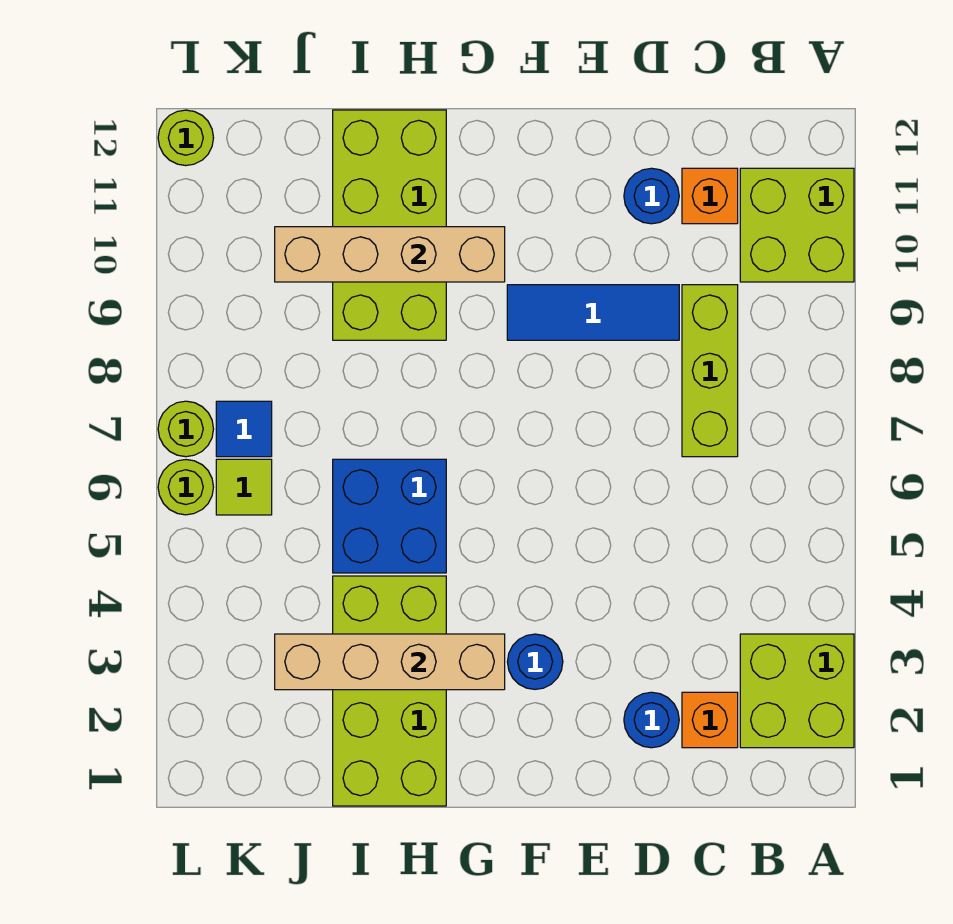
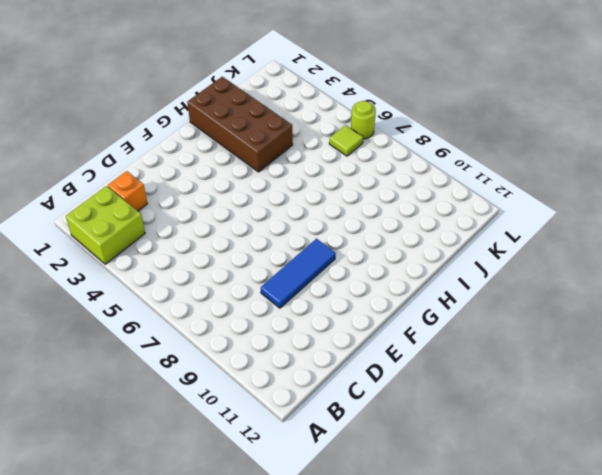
brown brick H1:I4 level 1 -> lime brick H1:I4 level 1
none -> lime brick A10:B11 level 1
none -> lime brick C7:C9 level 1
none -> orange brick C11 level 1

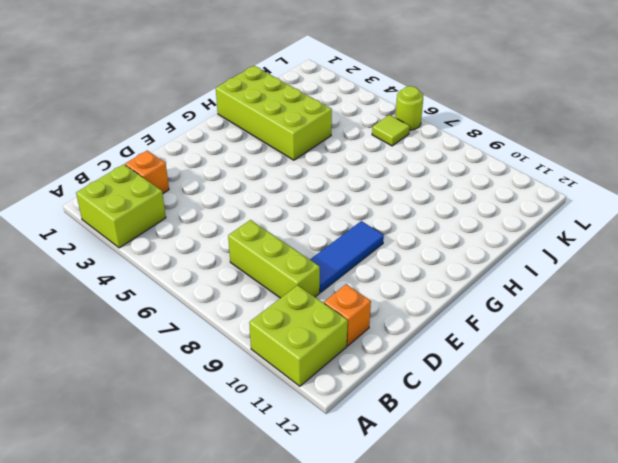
none -> blue round brick D2 level 1
none -> blue round brick D11 level 1
none -> blue round brick F3 level 1

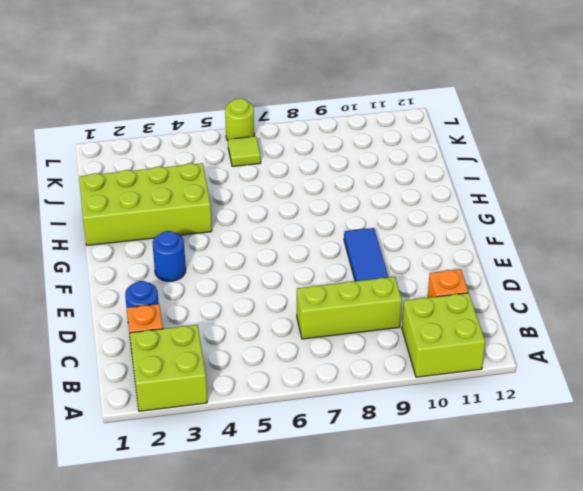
none -> blue round brick D11 level 1
none -> blue brick H5:I6 level 1
none -> lime brick H9:I12 level 1

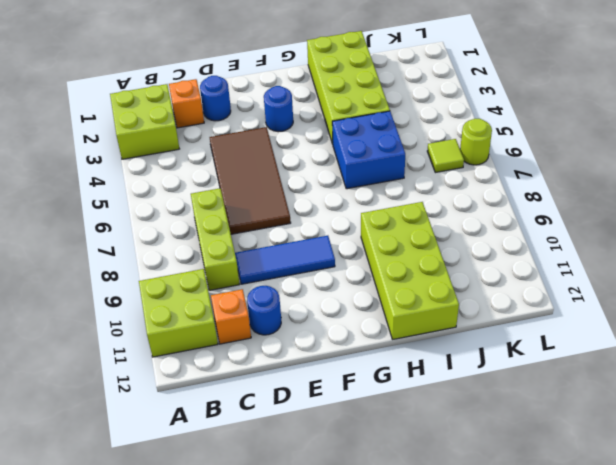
brown tile D4:E7 level 1 -> none
none -> blue tile K7 level 1
none -> lime round brick L7 level 1
none -> lime round brick L12 level 1

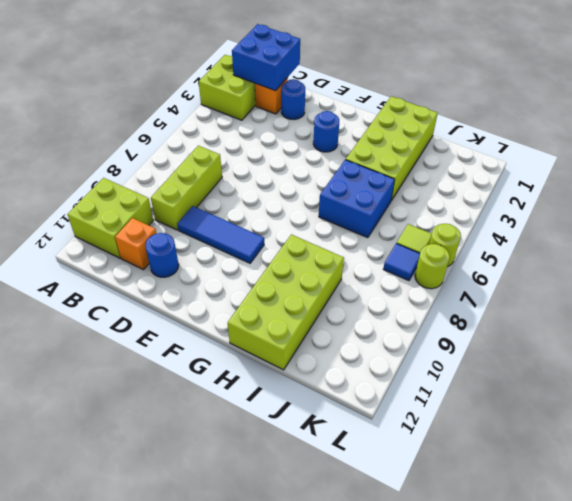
blue brick B1:C2 level 2 -> none
none -> lime round brick L12 level 1
none -> tan brick G3:J3 level 2
none -> tan brick G10:J10 level 2

